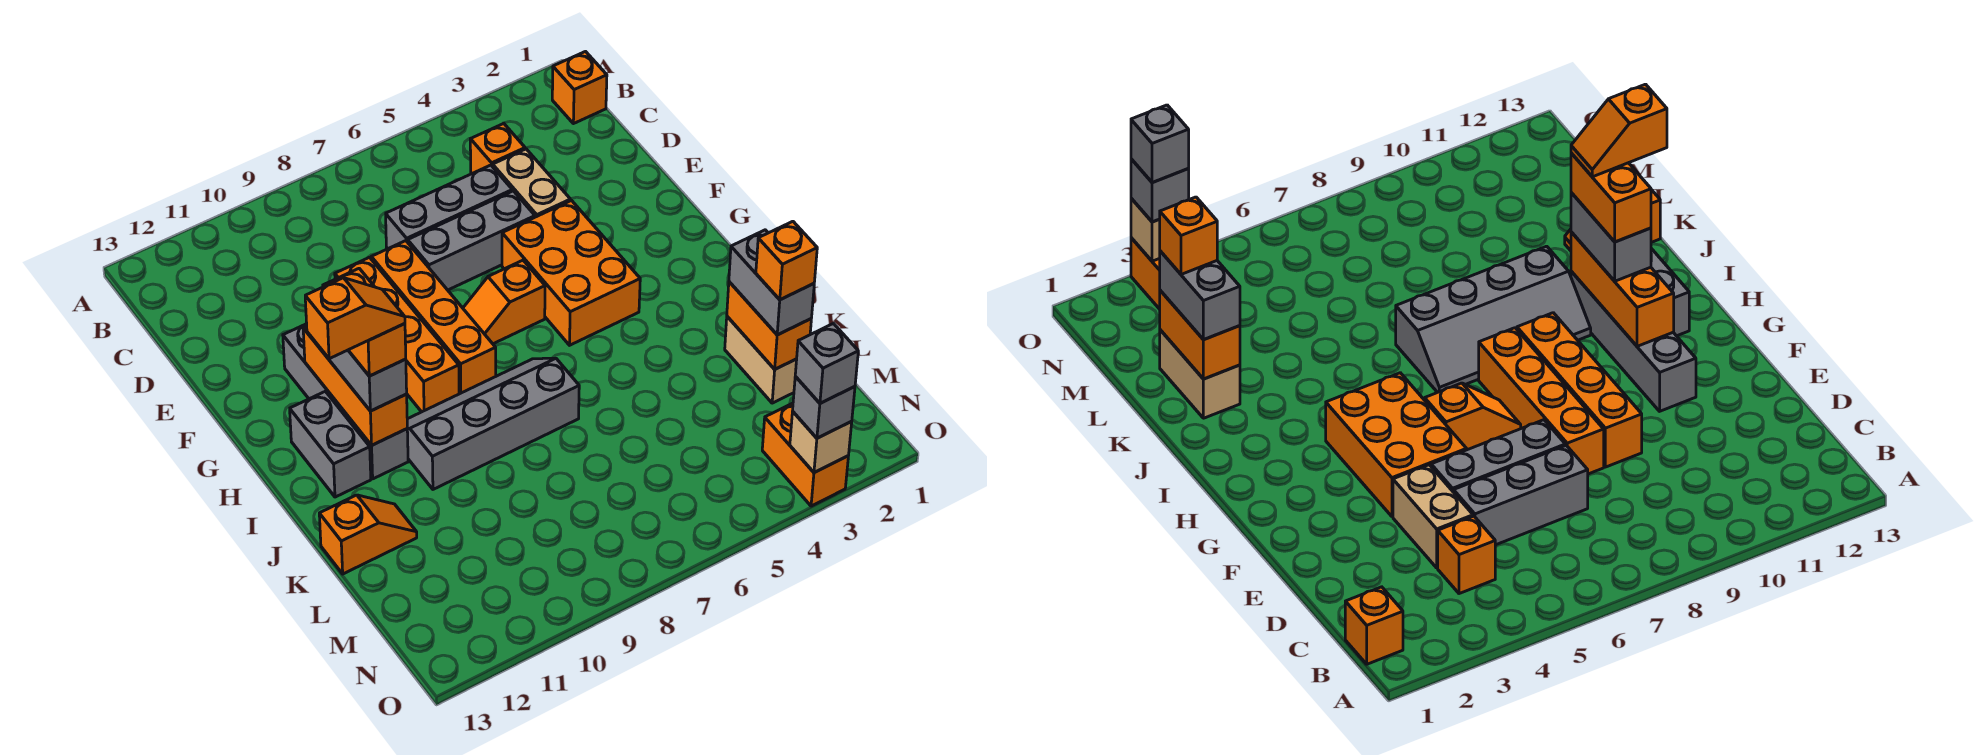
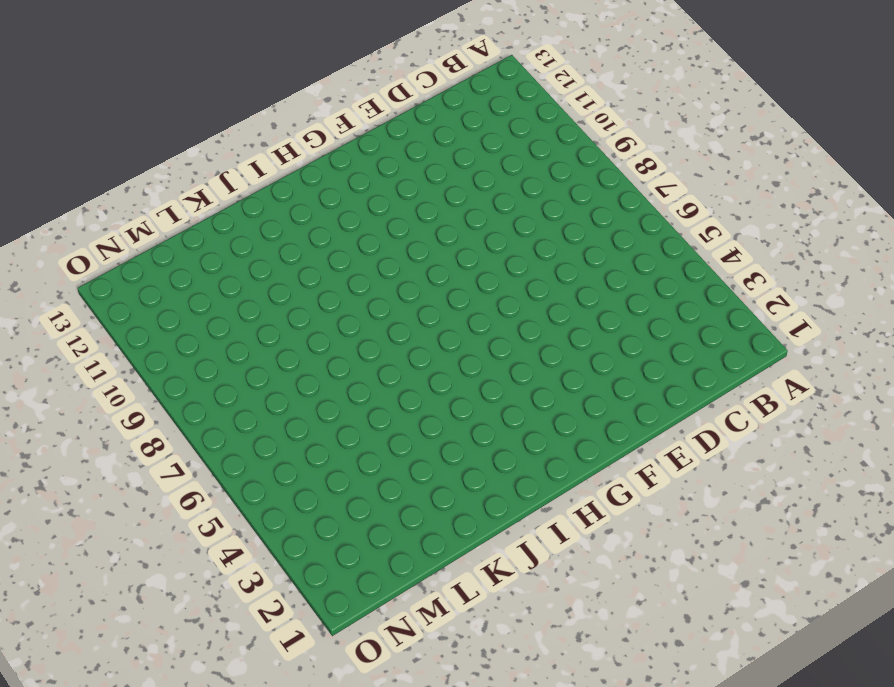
none -> orange brick B1 level 1
none -> orange brick C4 level 1
none -> tan brick D4:E4 level 1

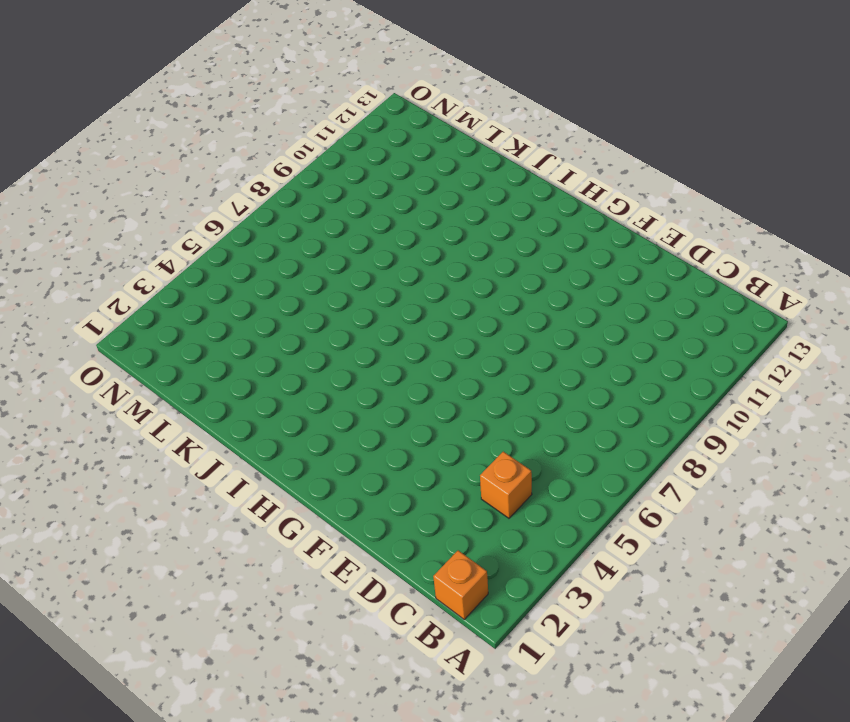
none -> tan brick D4:E4 level 1
none -> grey brick D5:D7 level 1
none -> grey brick E5:E7 level 1

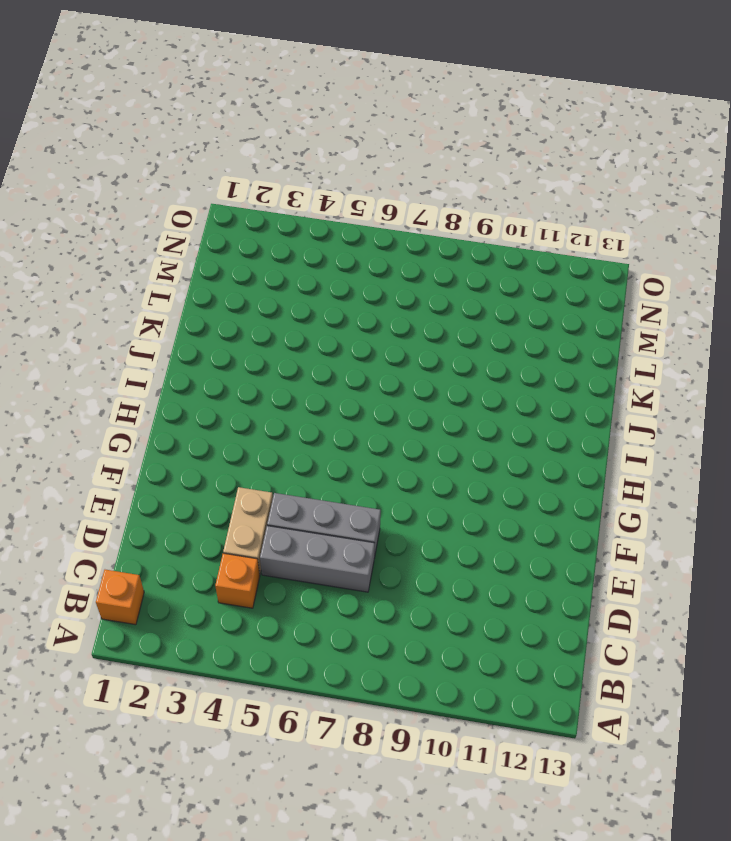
none -> orange brick E8:H8 level 1
none -> orange brick E9:H9 level 1
none -> orange brick F4:H5 level 1

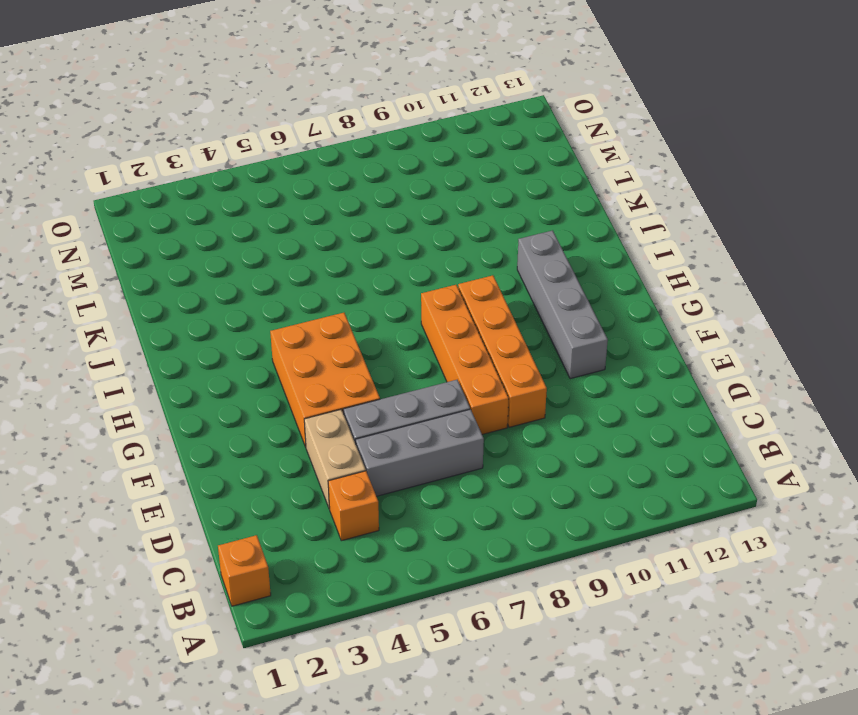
none -> orange slope G6:G7 level 1 top 6
none -> grey brick H12:I12 level 1
none -> grey slope I7:J10 level 1 top J

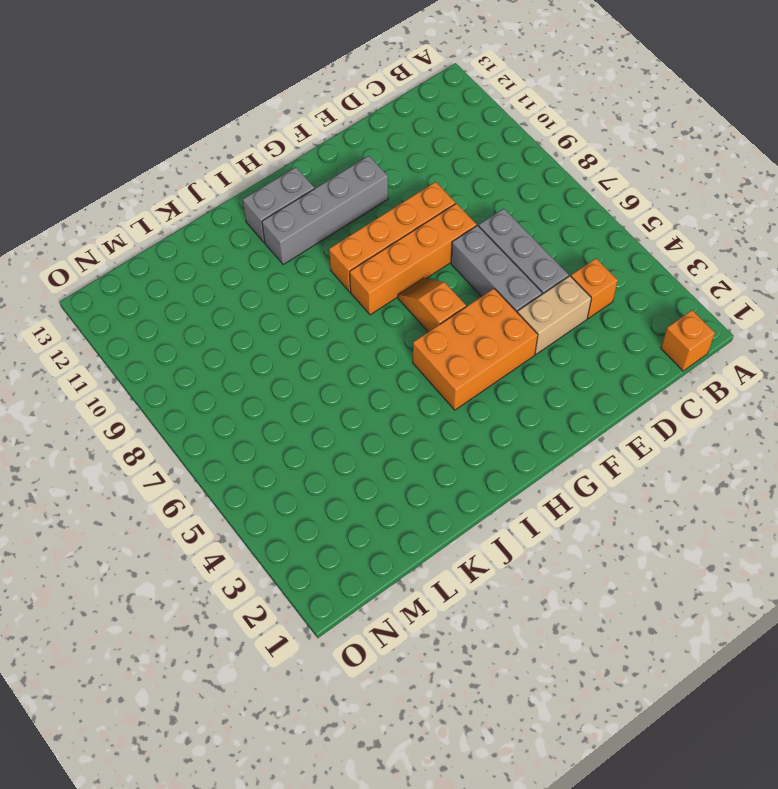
none -> grey slope I7:J10 level 1 top J
none -> tan brick K2:L2 level 1
none -> orange slope K12:K13 level 1 top 13

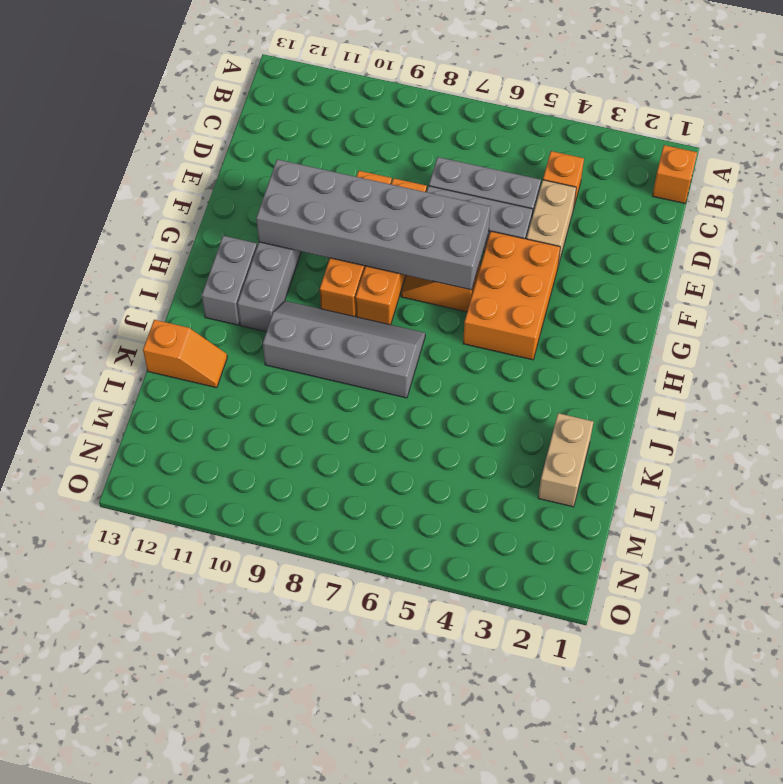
grey brick F6:G11 level 2 -> orange brick G11:I11 level 2
none -> orange brick N3:O3 level 1
none -> orange brick K2:L2 level 2
none -> tan brick O3 level 2

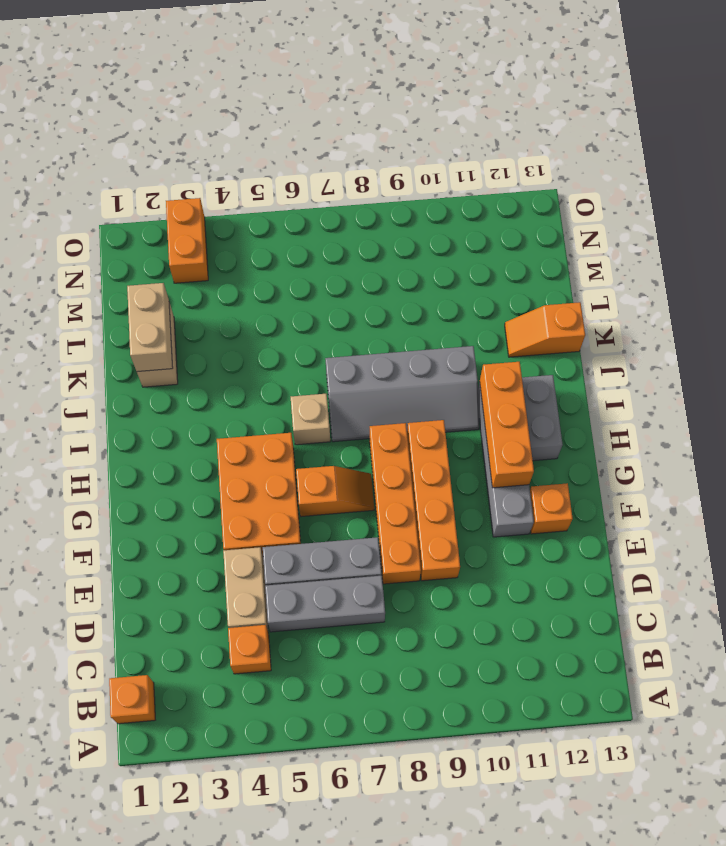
orange brick F12 level 1 -> orange brick L2 level 4
tan brick I6 level 1 -> tan brick O3 level 2
tan brick K2:L2 level 2 -> orange brick K2:L2 level 2
none -> grey brick H11:I11 level 3
none -> grey brick K2:L2 level 3
none -> grey brick O3 level 3

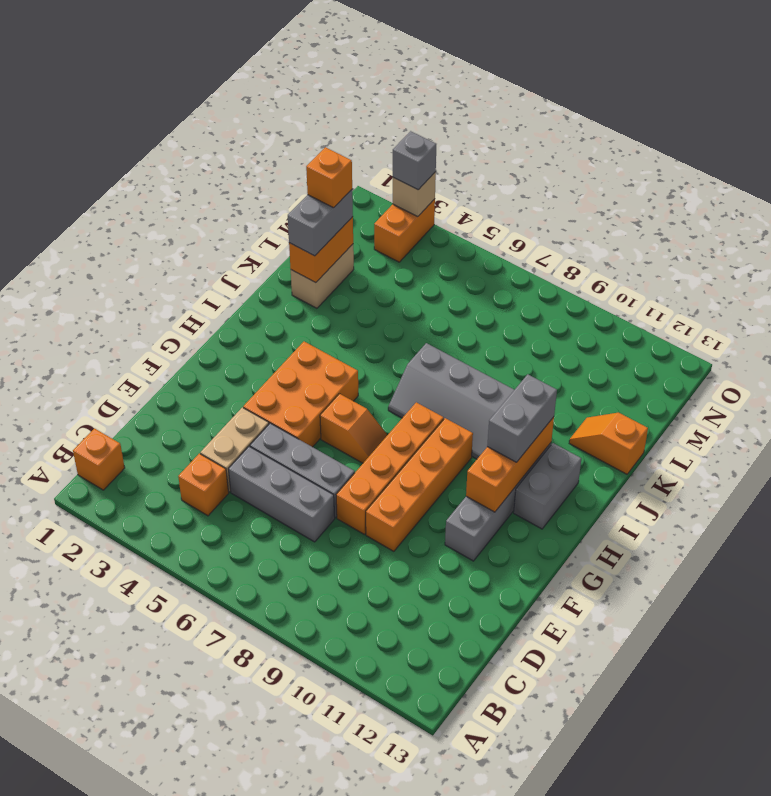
none -> orange brick H11:I11 level 4
none -> grey brick O3 level 4
none -> orange slope I11:I12 level 5 top 12

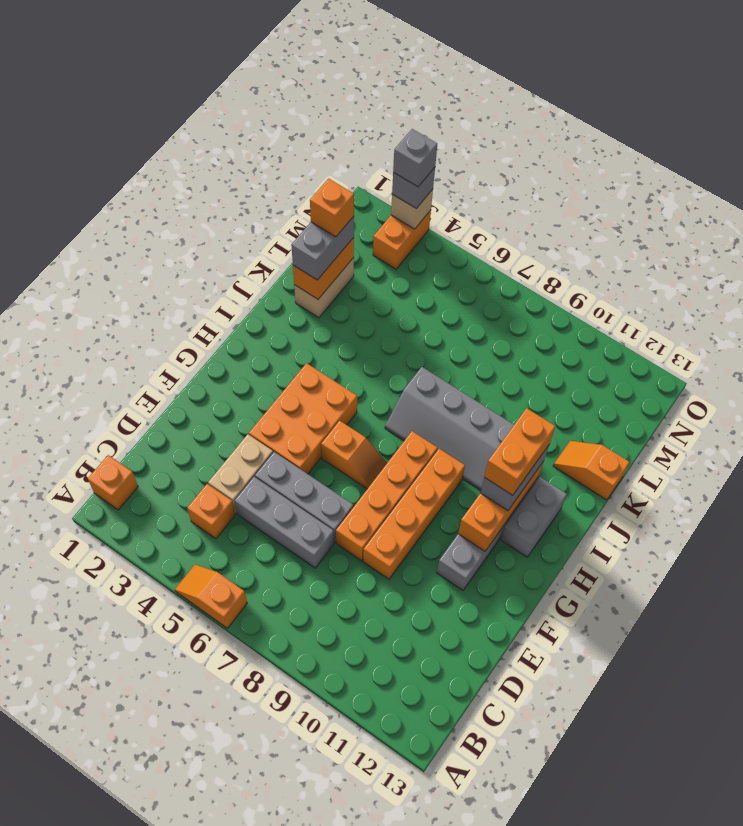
orange slope A5:A6 level 1 top 6 -> orange slope I11:I12 level 5 top 12

